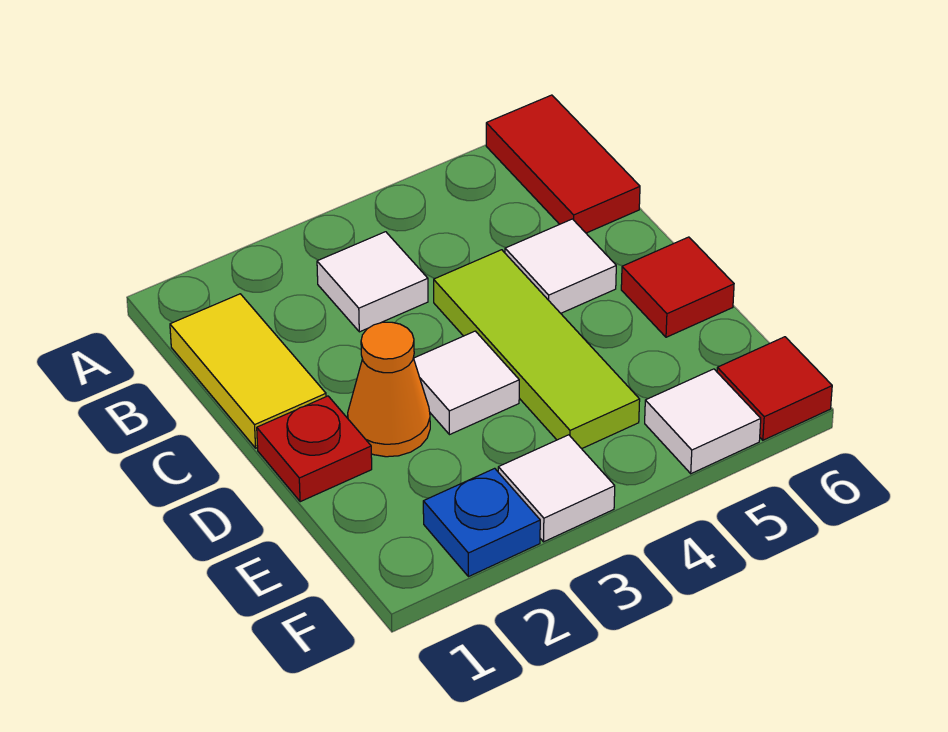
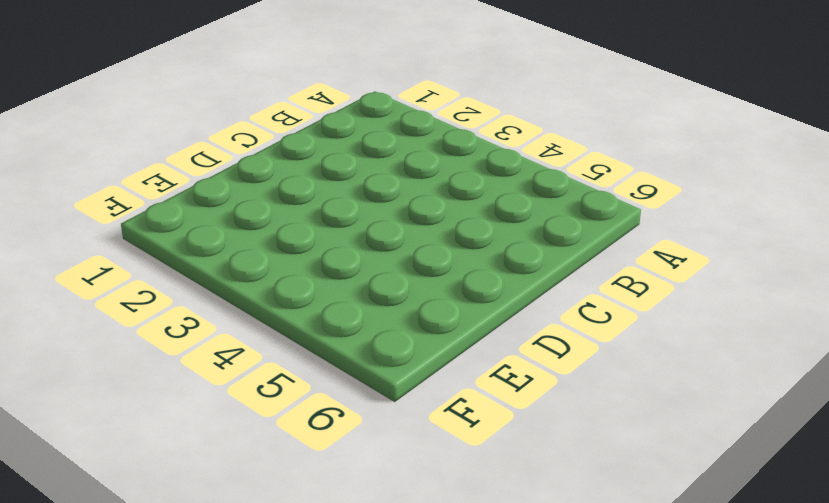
none -> red tile A6:B6 level 1
none -> yellow tile B1:C1 level 1
none -> white tile B3 level 1

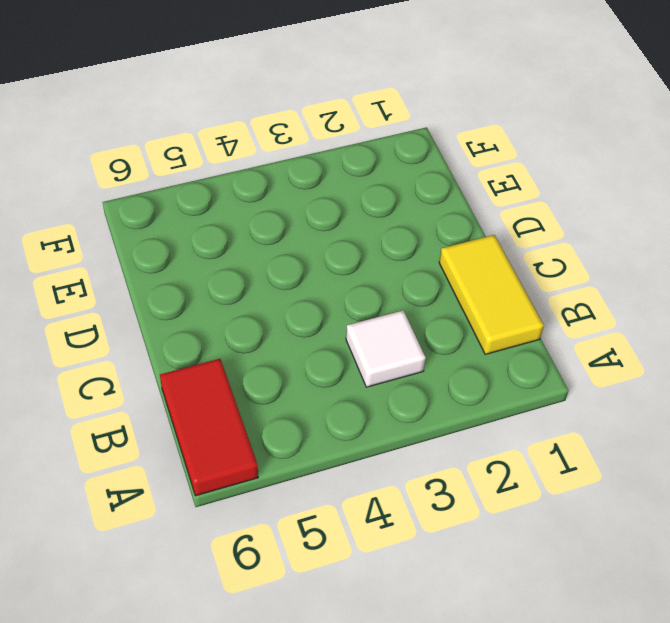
none -> lime tile C4:E4 level 1
none -> white tile C5 level 1
none -> red plate D1 level 1

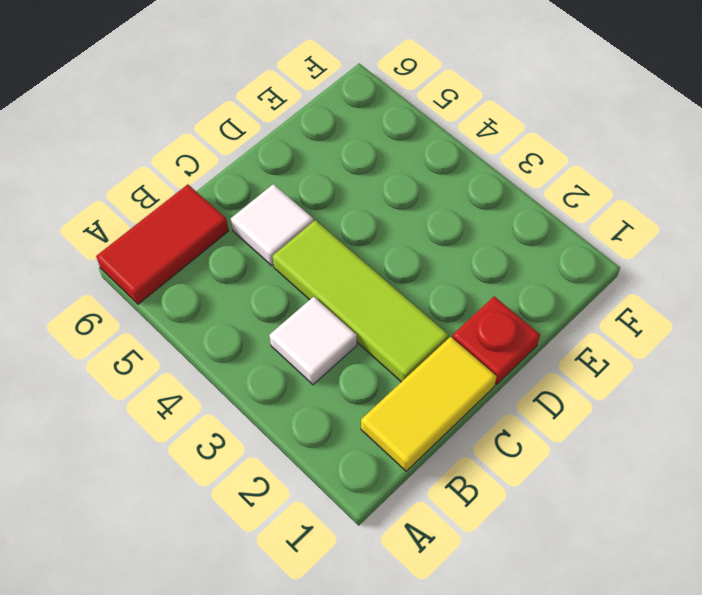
lime tile C2:C4 level 1 -> lime tile C4:E4 level 1
none -> orange cone D2 level 1
none -> white tile D3 level 1
none -> red tile D6 level 1

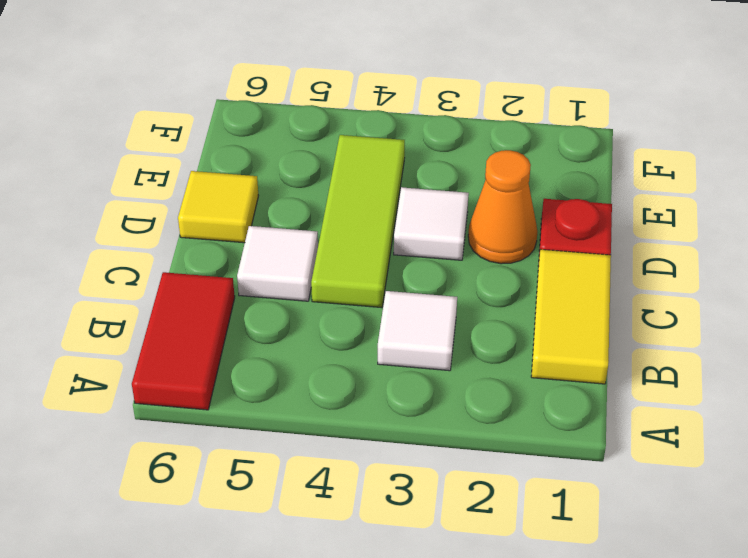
yellow tile D6 level 1 -> red tile D6 level 1
none -> blue plate F2 level 1
none -> white tile F3 level 1
none -> white tile F5 level 1

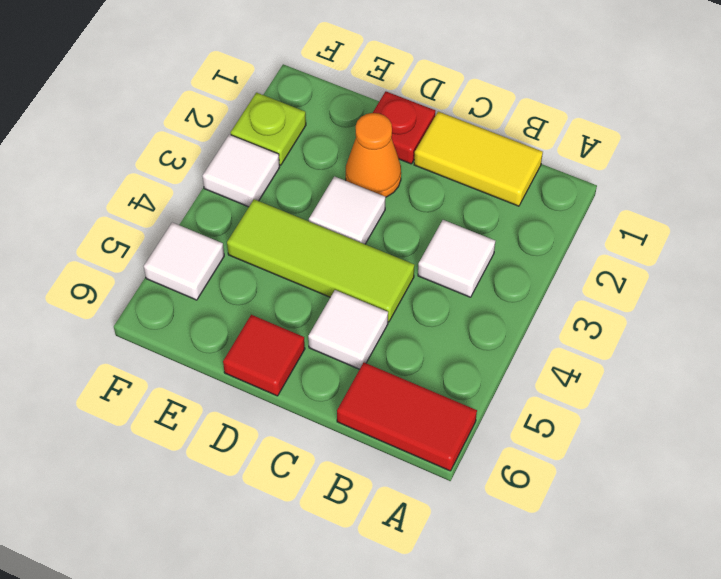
lime plate F2 level 1 -> blue plate F2 level 1
none -> red tile F6 level 1

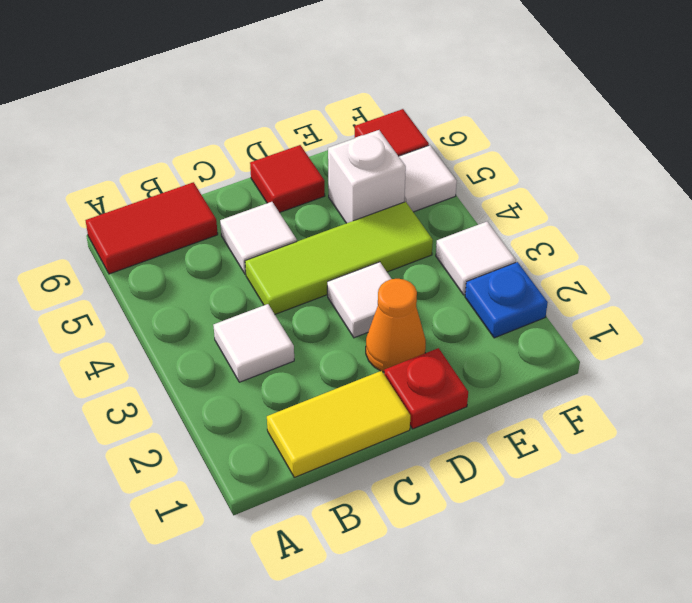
white brick E5 level 1 -> none

